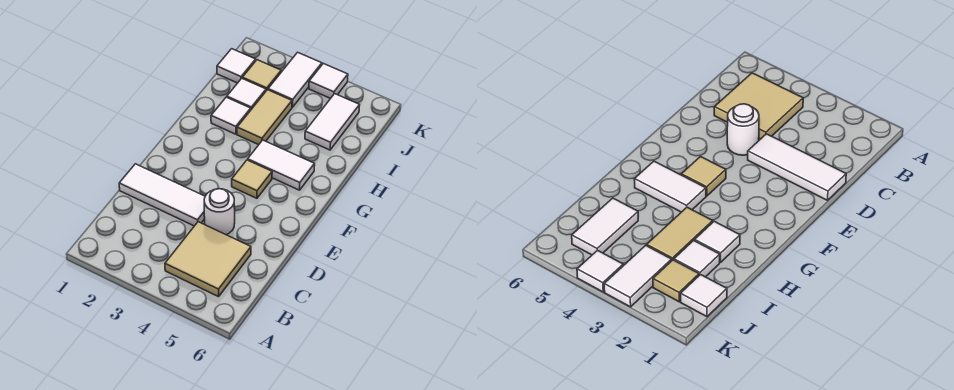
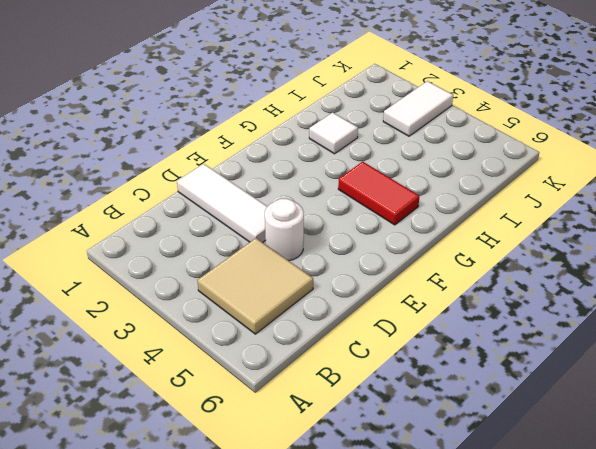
red tile G4:G5 level 1 -> white tile G4:G5 level 1
none -> tan tile F4 level 1
none -> tan tile H3:I3 level 1
none -> white tile I2 level 1

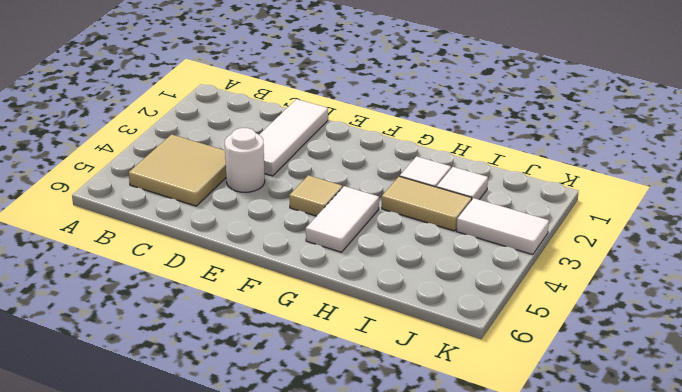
none -> white tile I5:J5 level 1
none -> white tile J1 level 1
none -> tan tile J2 level 1

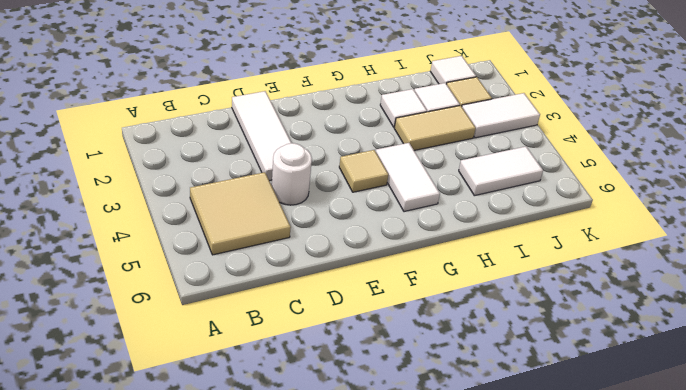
none -> white tile K4 level 1

